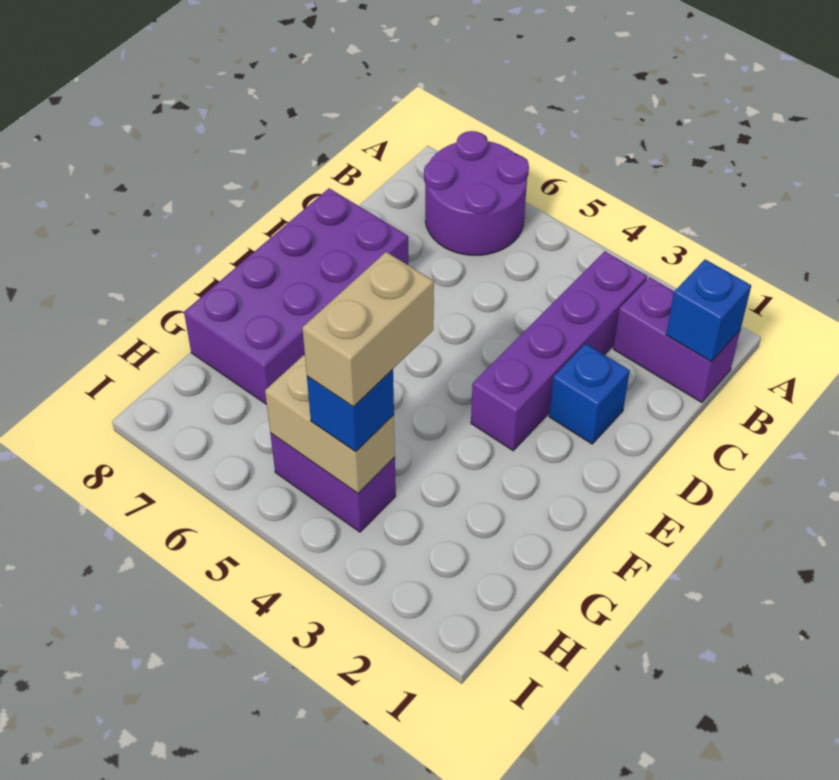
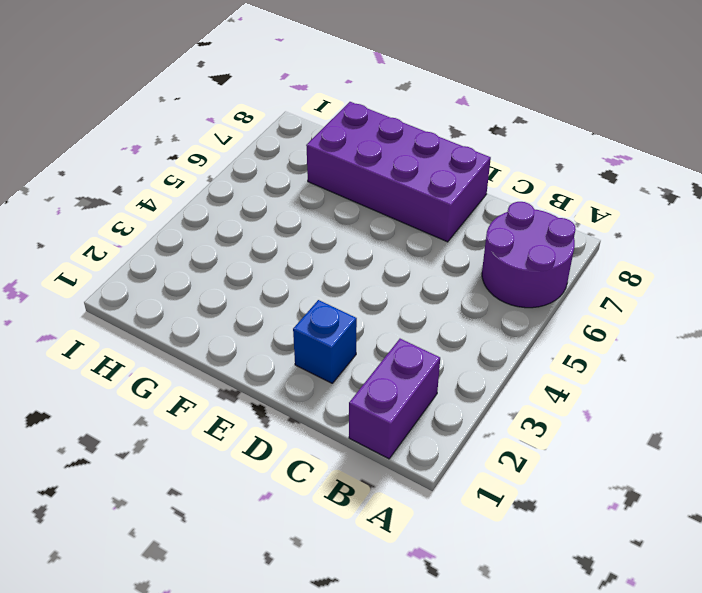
none -> purple brick B3:E3 level 1
none -> purple brick H4:H5 level 1

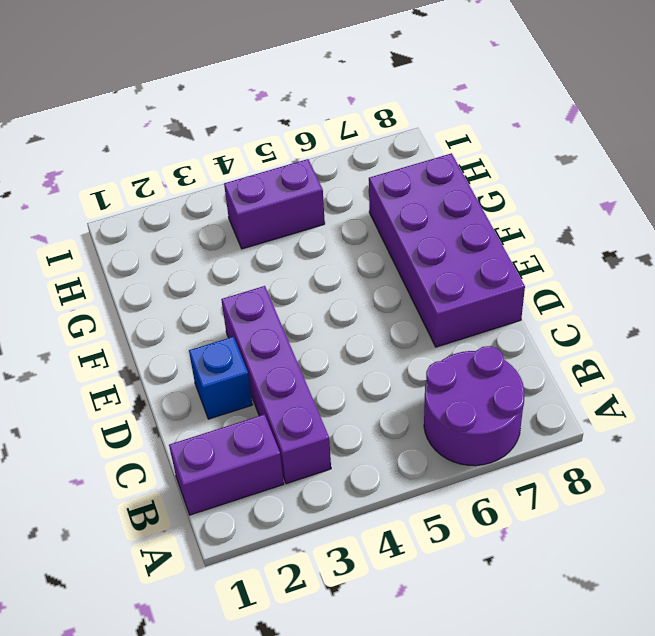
none -> blue brick B1 level 2
none -> tan brick H4:H5 level 2

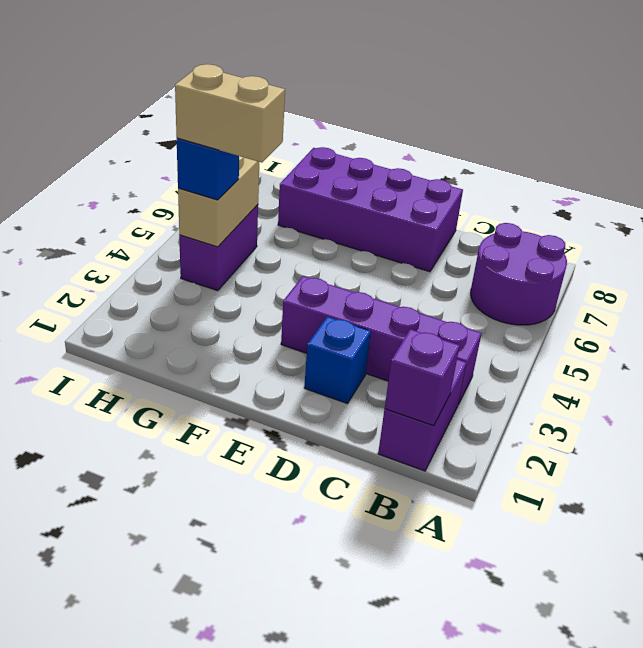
purple brick B1 level 2 -> blue brick B1 level 2

